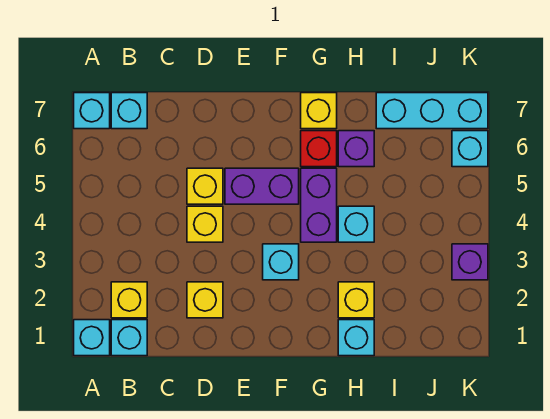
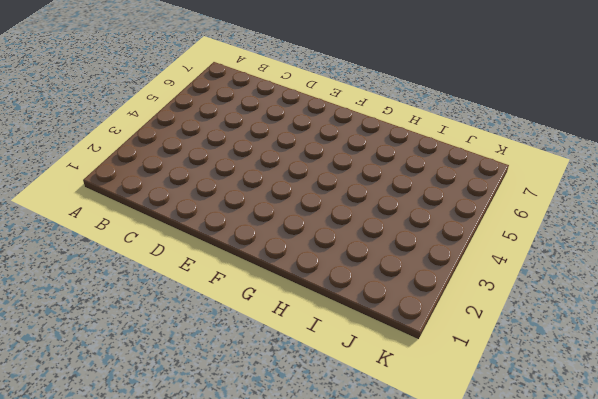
none -> cyan brick A1 level 1
none -> cyan brick A7 level 1
none -> cyan brick B1 level 1

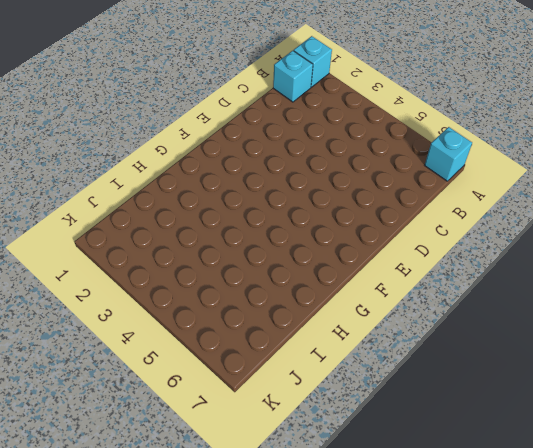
none -> yellow brick B2 level 1
none -> cyan brick B7 level 1
none -> yellow brick D2 level 1

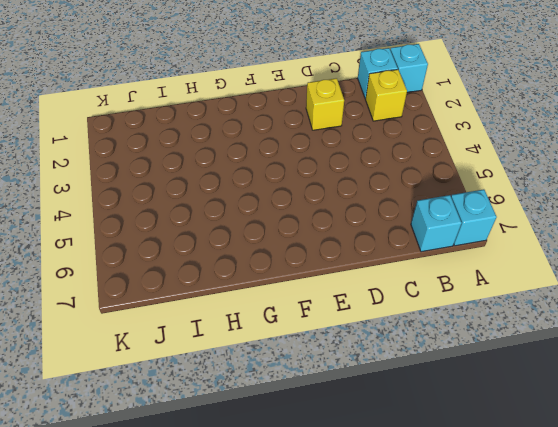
none -> yellow brick D4 level 1
none -> yellow brick D5 level 1
none -> purple brick E5:F5 level 1

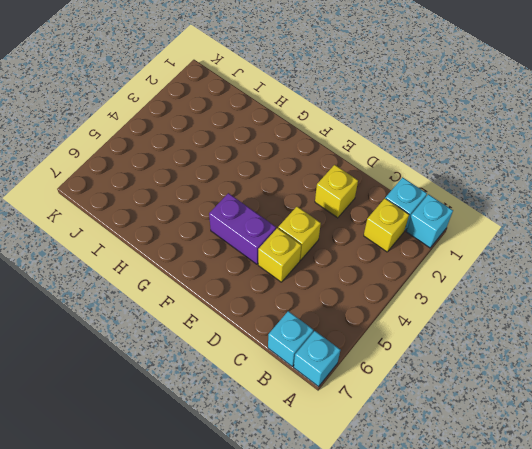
none -> cyan brick F3 level 1
none -> purple brick G4:G5 level 1
none -> red brick G6 level 1

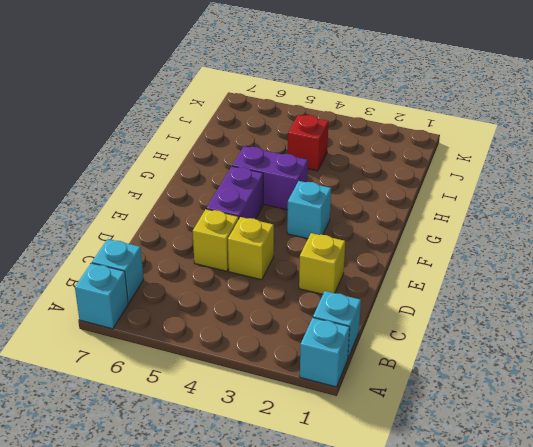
red brick I4 level 1 -> red brick G6 level 1
none -> yellow brick B2 level 1
none -> yellow brick G7 level 1
none -> cyan brick H1 level 1

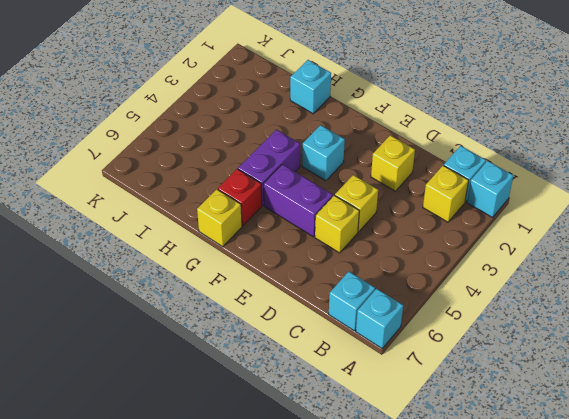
none -> yellow brick H2 level 1
none -> cyan brick H4 level 1
none -> purple brick H6 level 1

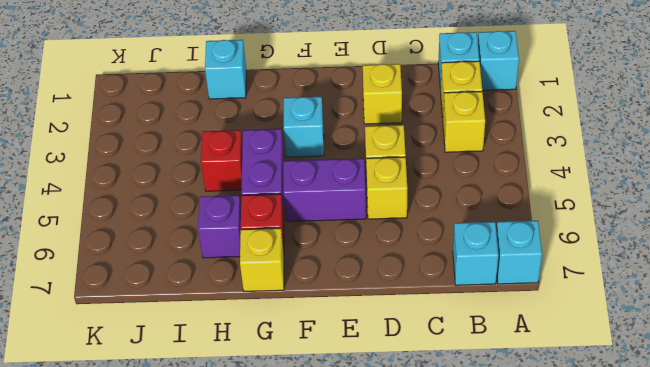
yellow brick B3 level 1 -> yellow brick H2 level 1
red brick H4 level 1 -> cyan brick H4 level 1
none -> cyan brick I7:K7 level 1
none -> purple brick K3 level 1
none -> cyan brick K6 level 1

